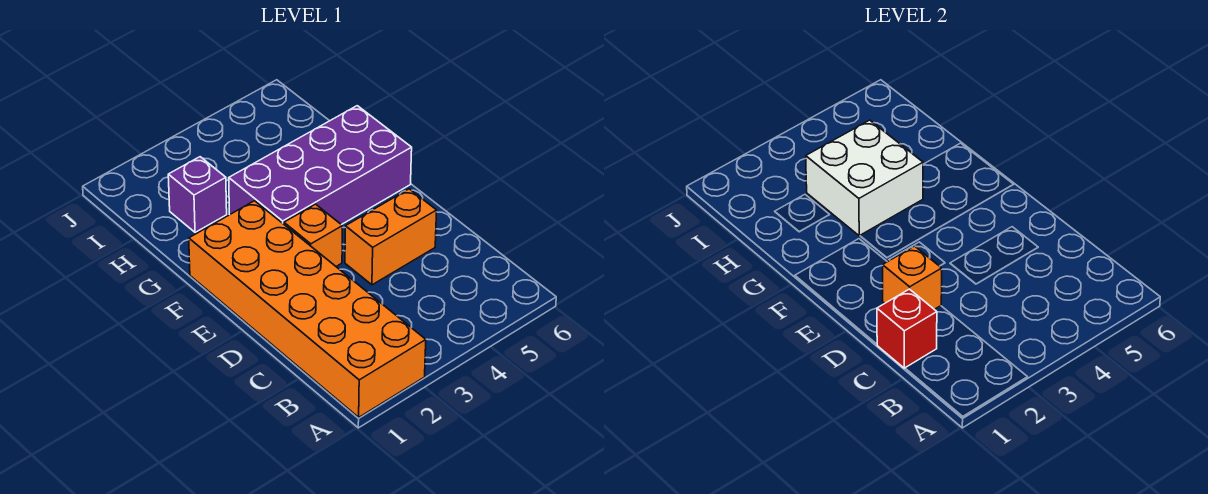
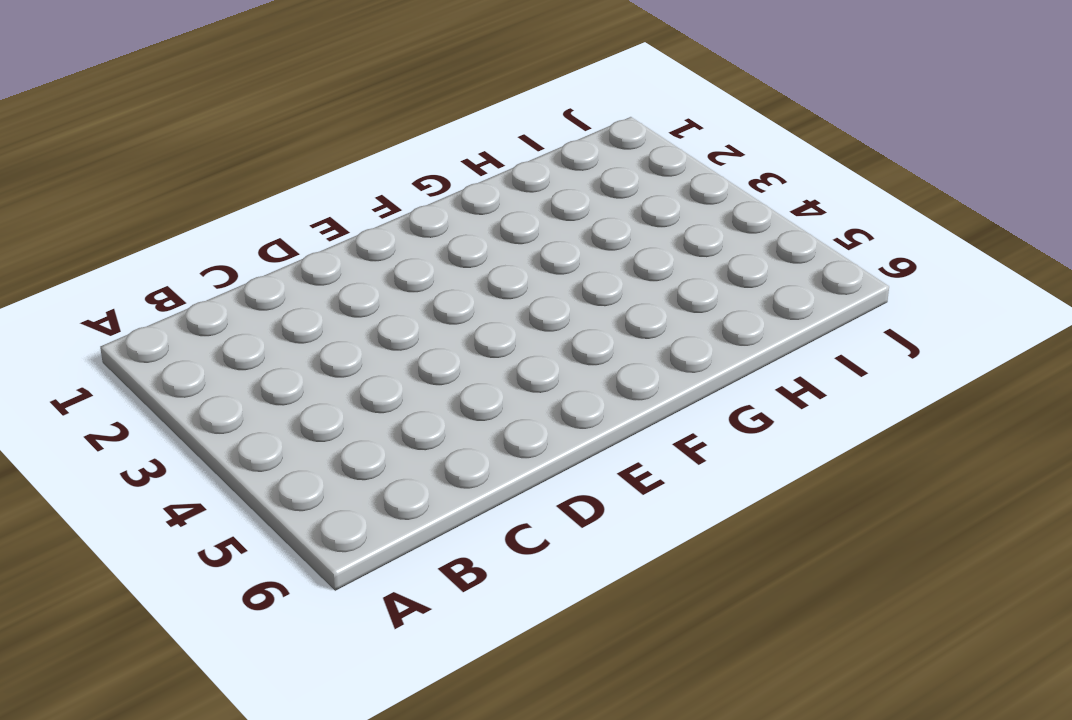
none -> orange brick A1:F2 level 1
none -> orange brick D4:D5 level 1

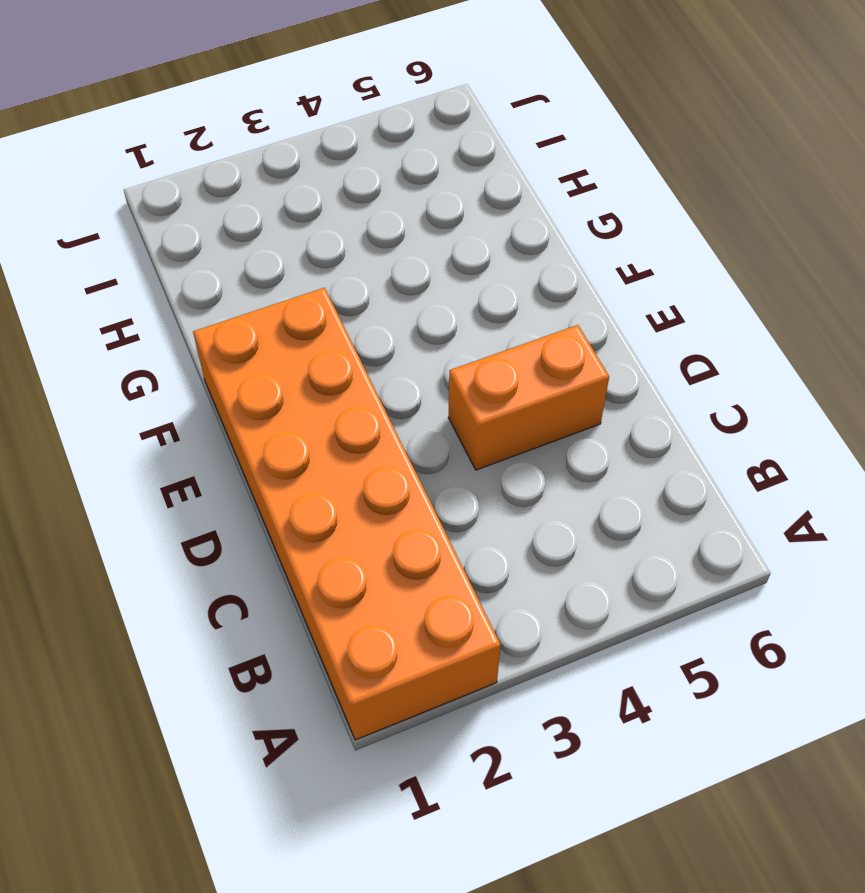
none -> orange brick E3 level 1
none -> purple brick F3:G6 level 1

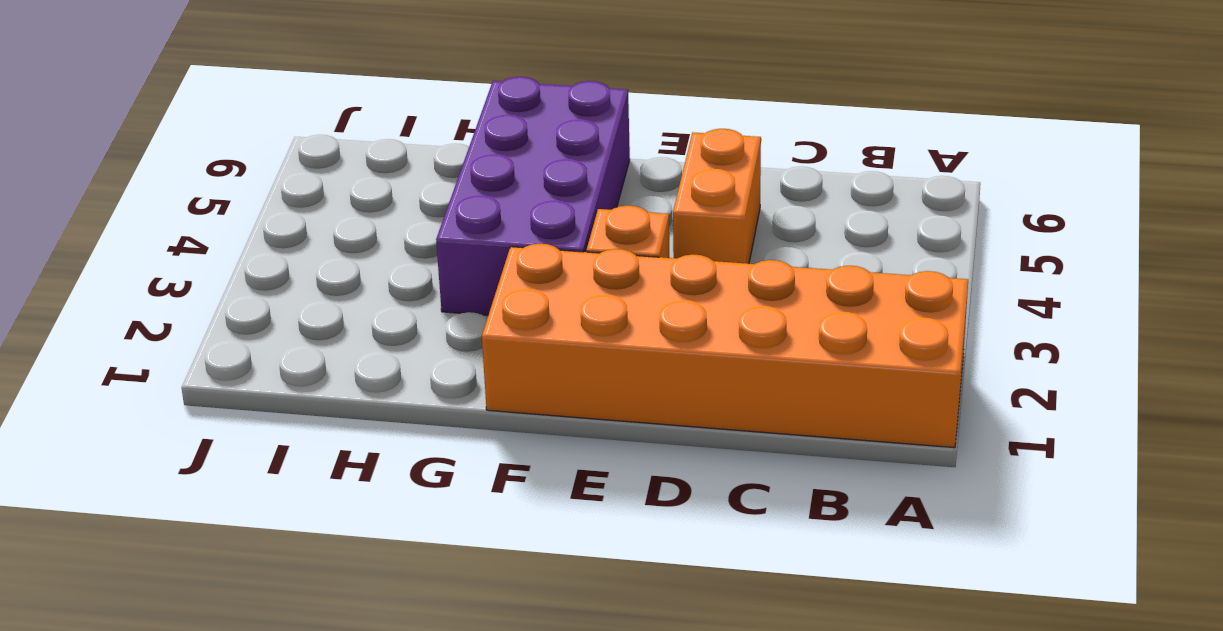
none -> purple brick H2 level 1
none -> red brick C1 level 2

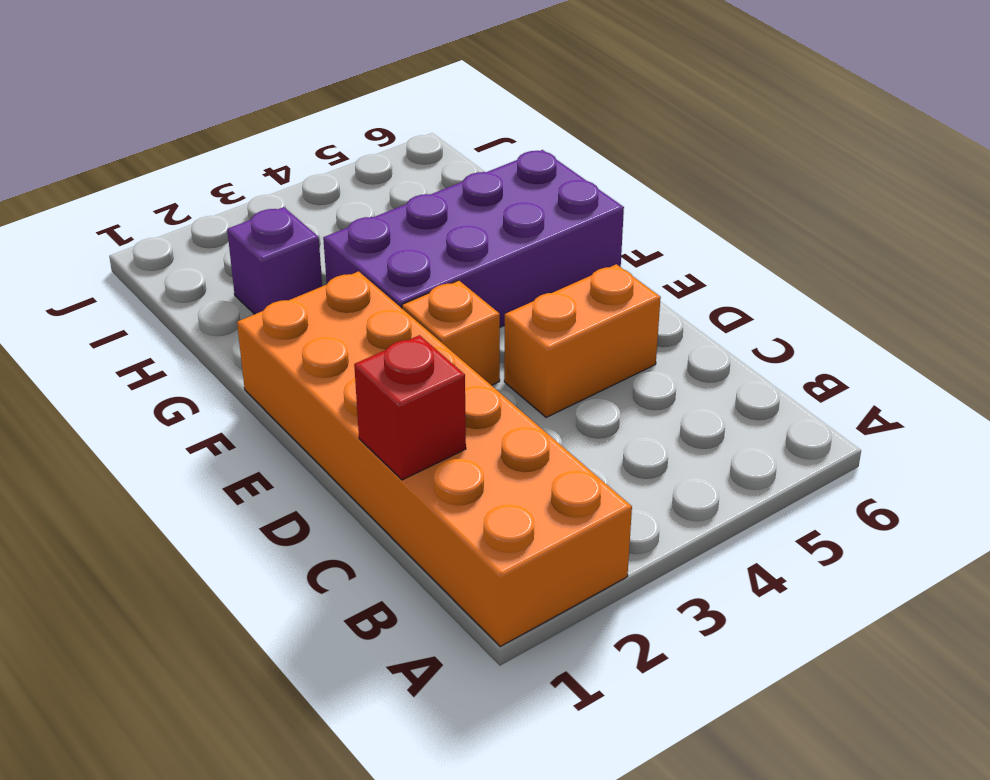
none -> orange brick D2 level 2
none -> white brick G3:H4 level 2

